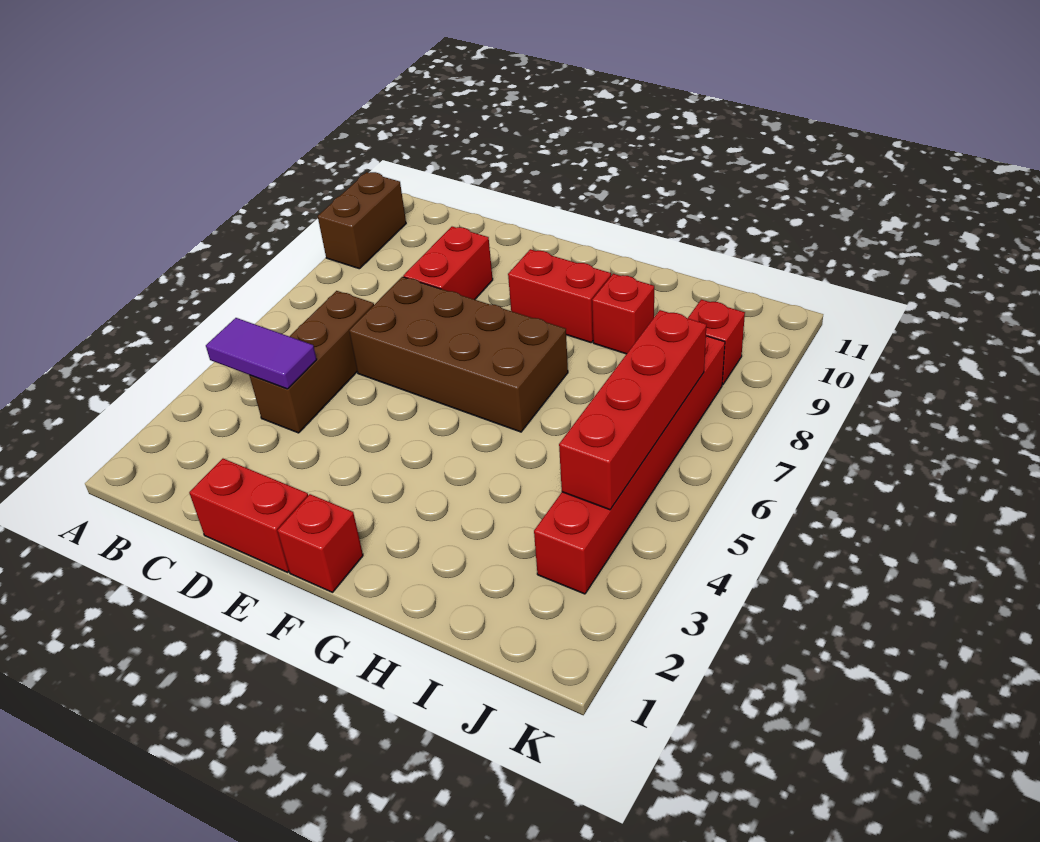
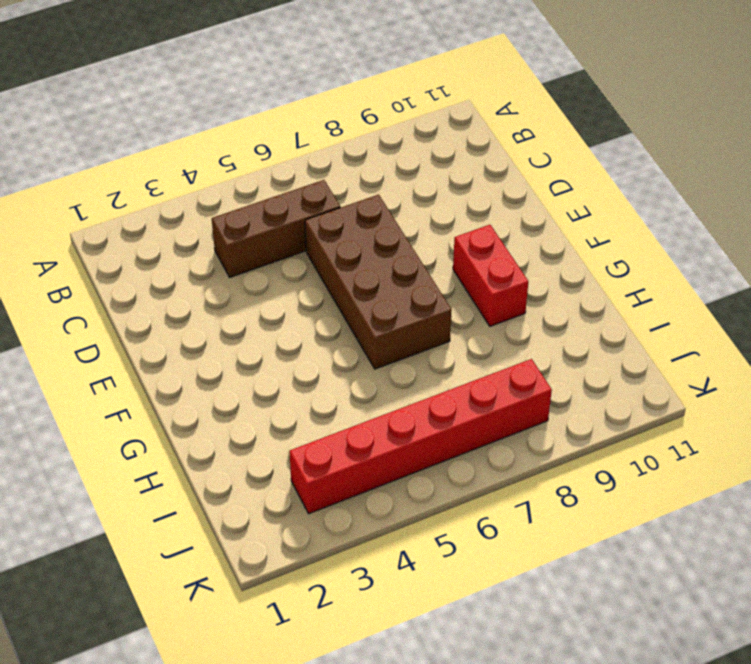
none -> brown brick A9:A10 level 1
none -> red brick D1:E1 level 1
none -> red brick D8:D9 level 1

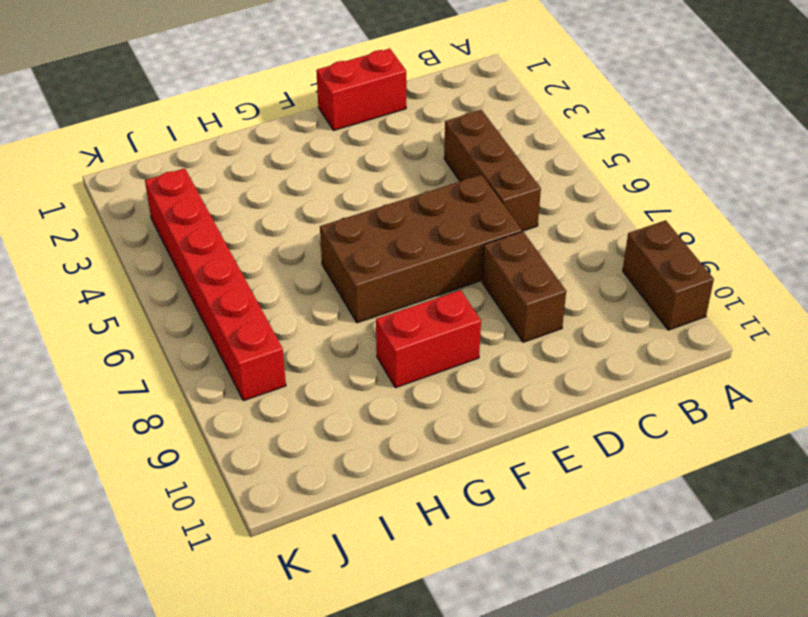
brown brick D8:D9 level 1 -> red brick D8:D9 level 1
none -> red brick F1 level 1
none -> red brick H9 level 1
none -> red brick J9 level 1

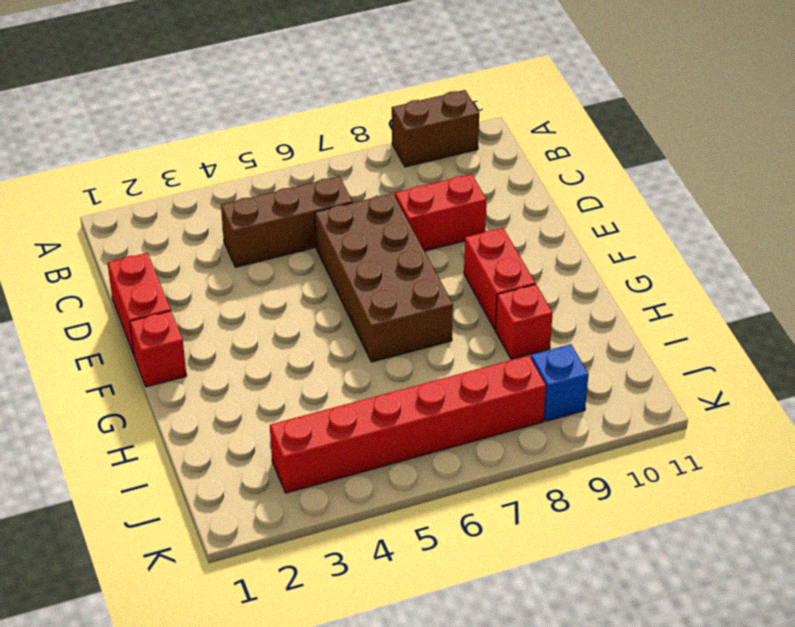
blue brick J9 level 1 -> red brick J9 level 1
none -> purple tile B4:C4 level 2
none -> red brick J4:J7 level 2

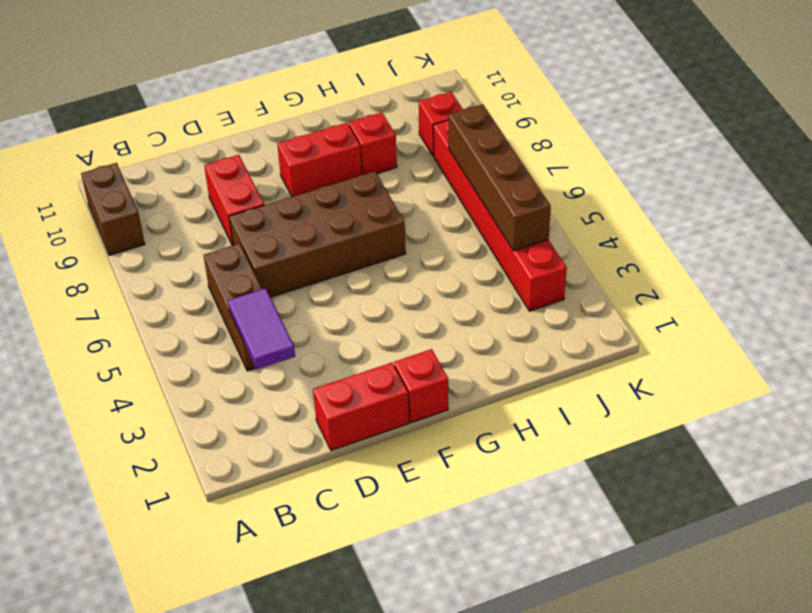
purple tile C3:C4 level 2 -> purple tile B4:C4 level 2
brown brick J4:J7 level 2 -> red brick J4:J7 level 2

